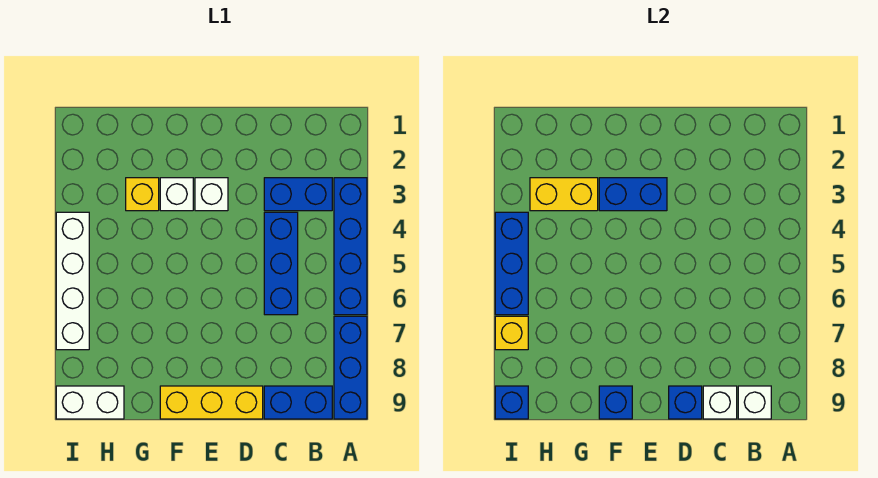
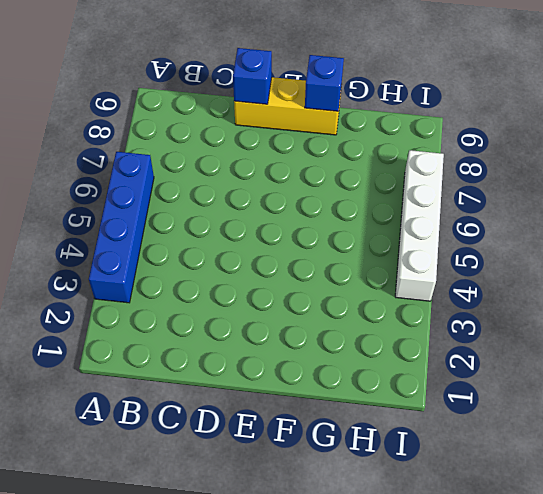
none -> blue brick A7:A9 level 1
none -> blue brick B3:C3 level 1
none -> blue brick B9:C9 level 1

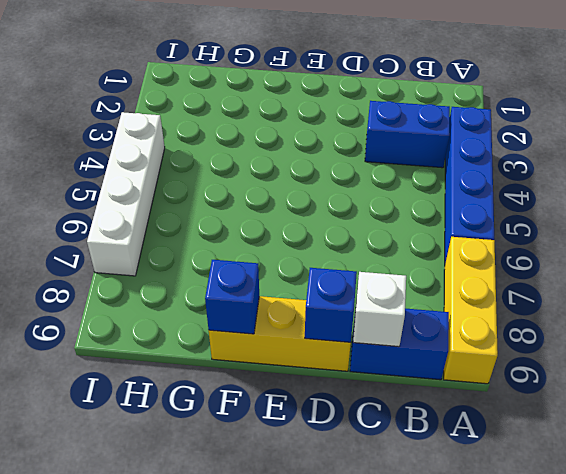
yellow brick A7:A9 level 1 -> blue brick A7:A9 level 1
none -> blue brick C4:C6 level 1
none -> white brick E3 level 1
none -> white brick F3 level 1

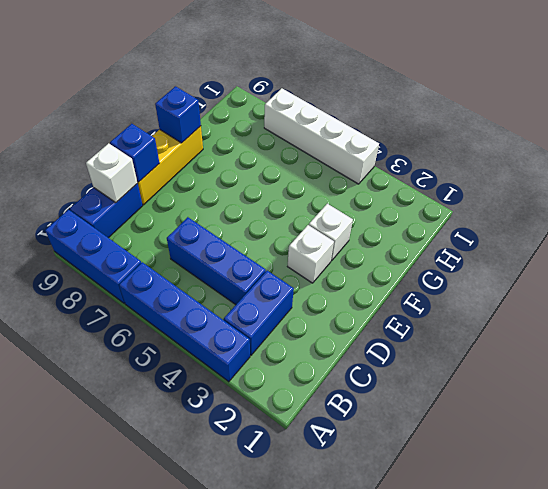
none -> yellow brick G3 level 1
none -> white brick H9:I9 level 1
none -> white brick B9 level 2

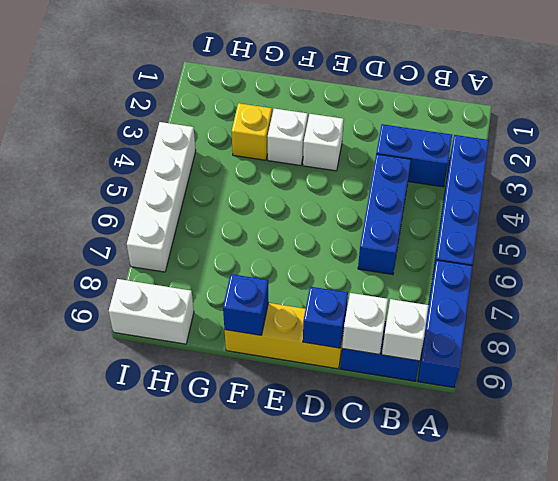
none -> blue brick E3:F3 level 2
none -> yellow brick G3:H3 level 2
none -> blue brick I4:I6 level 2

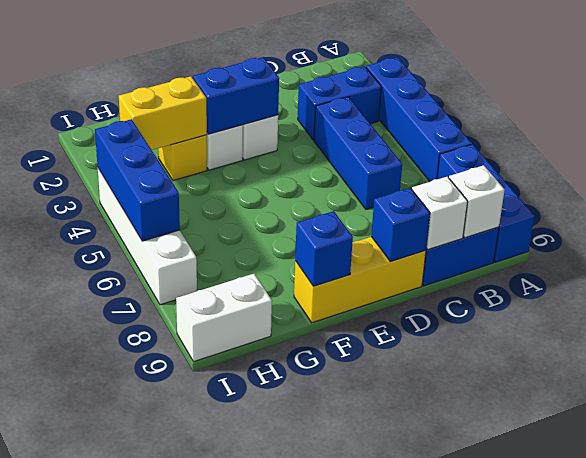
none -> yellow brick I7 level 2
none -> blue brick I9 level 2

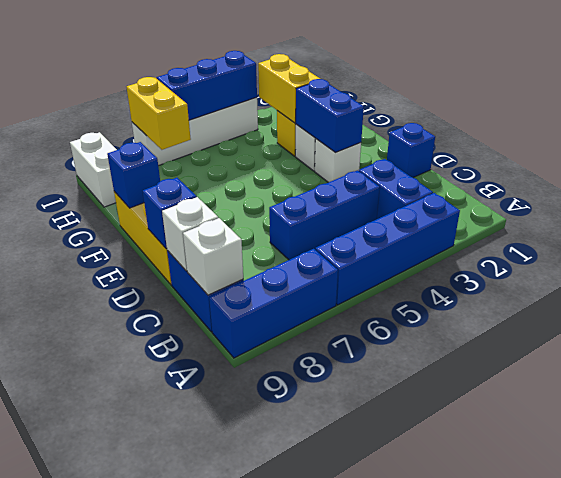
blue brick D1 level 1 -> blue brick I9 level 2
yellow brick H7:I7 level 2 -> yellow brick I7 level 2

